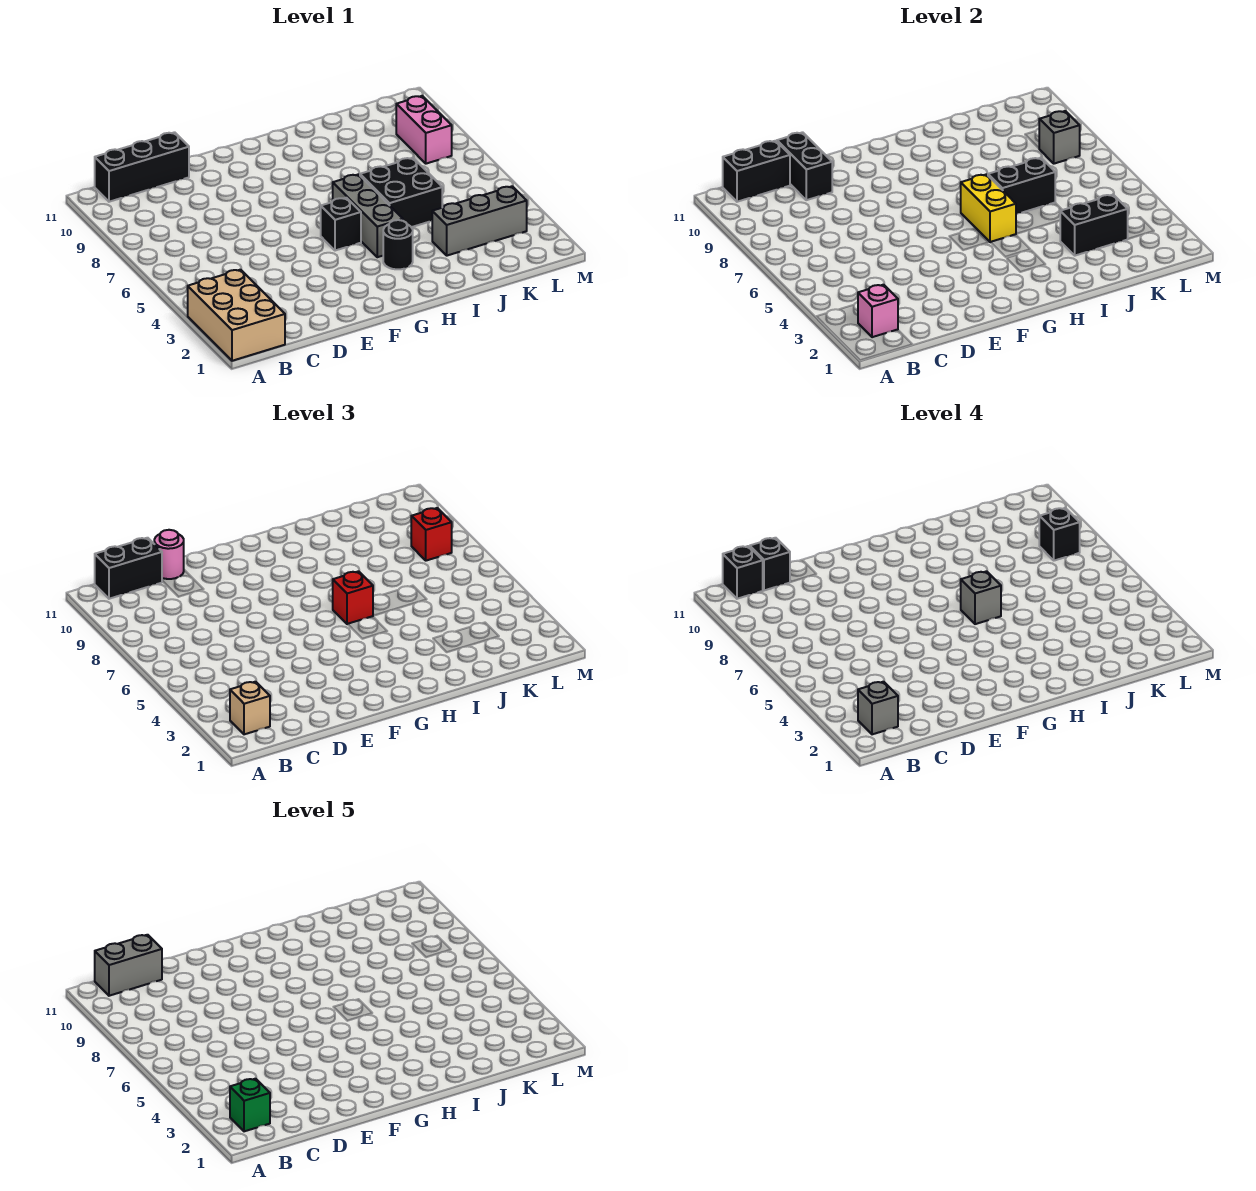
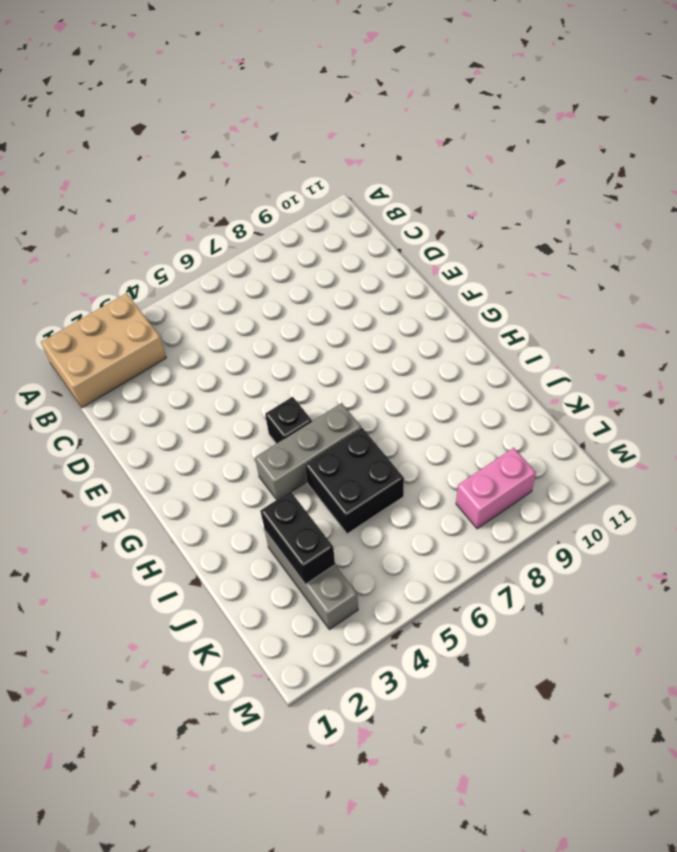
none -> black brick B11:D11 level 1
none -> black round brick H3 level 1
none -> pink brick B2 level 2

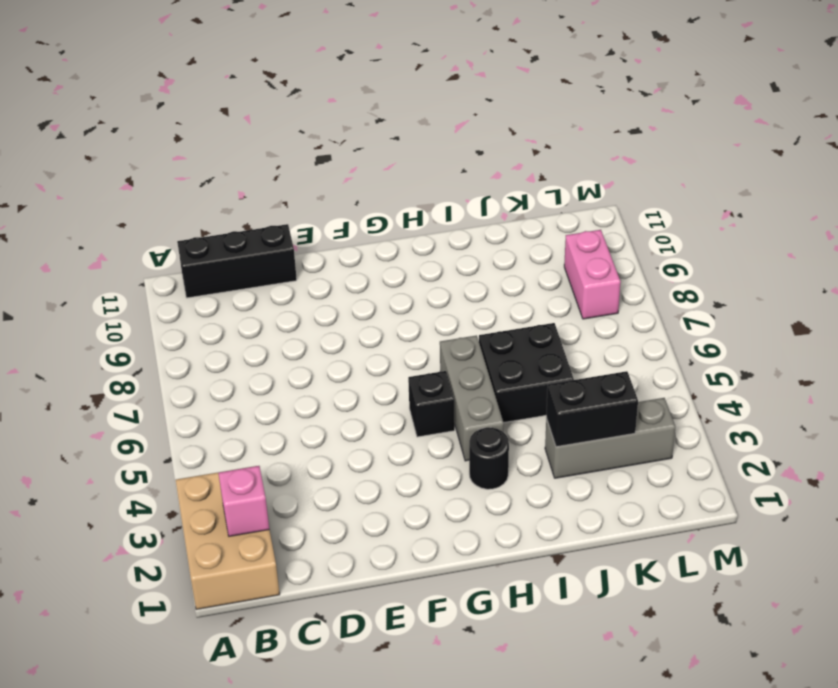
none -> black brick B11:C11 level 2
none -> black brick D10:D11 level 2
none -> yellow brick H5:H6 level 2

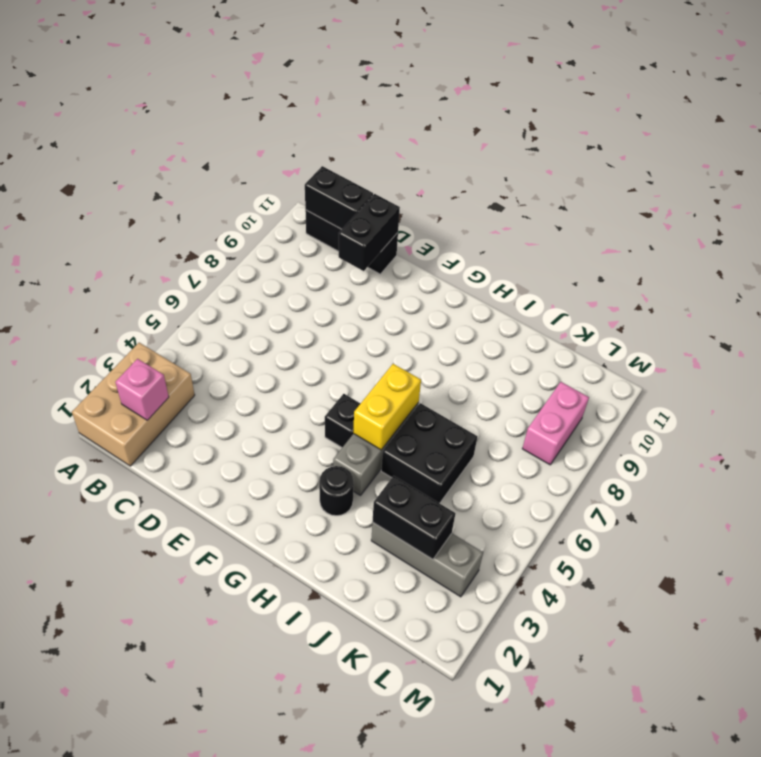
none -> black brick I6:J6 level 2
none -> grey brick L8 level 2
none -> tan brick B2 level 3

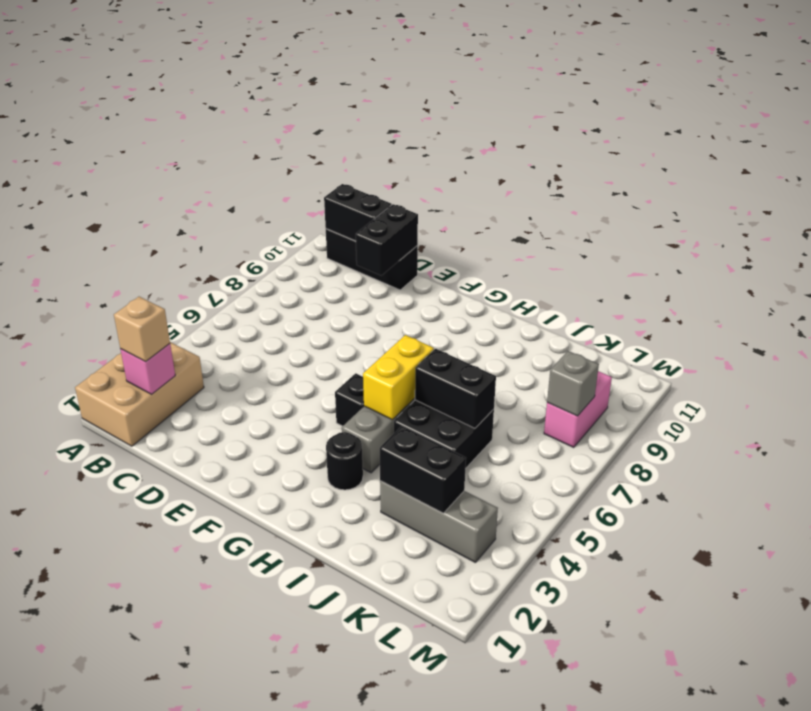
none -> black brick B11:C11 level 3
none -> pink round brick D11 level 3
none -> red brick H6 level 3

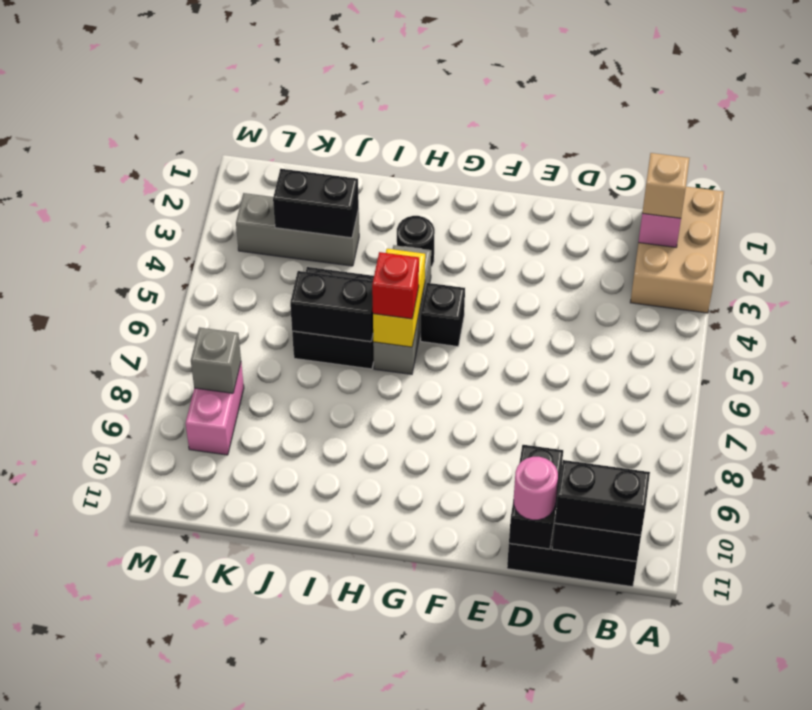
none -> red brick L8 level 3
none -> grey brick B2 level 4
none -> black brick B11 level 4

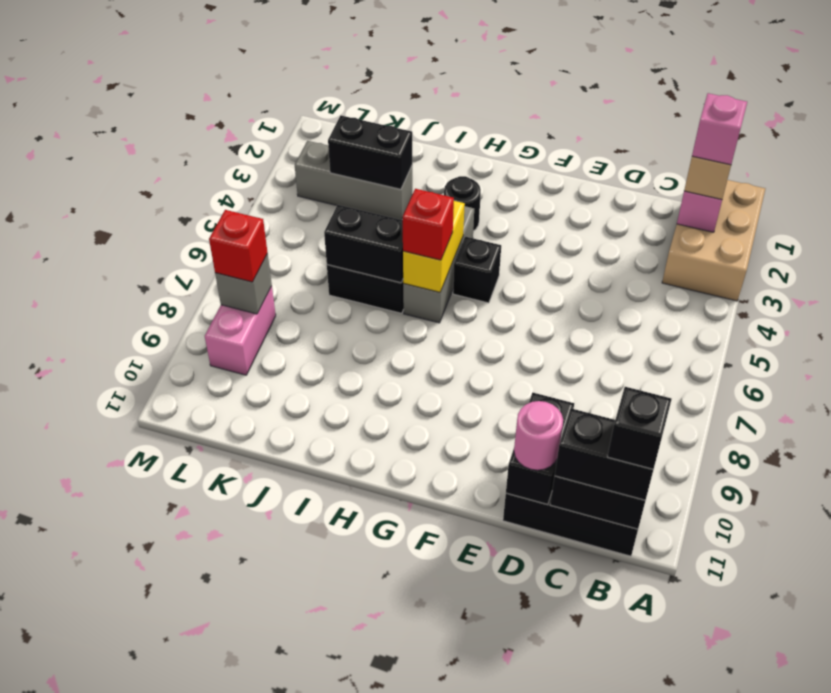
pink brick B2 level 4 -> grey brick B2 level 4
none -> black brick C11 level 4
none -> grey brick H6 level 4
none -> black brick L8 level 4

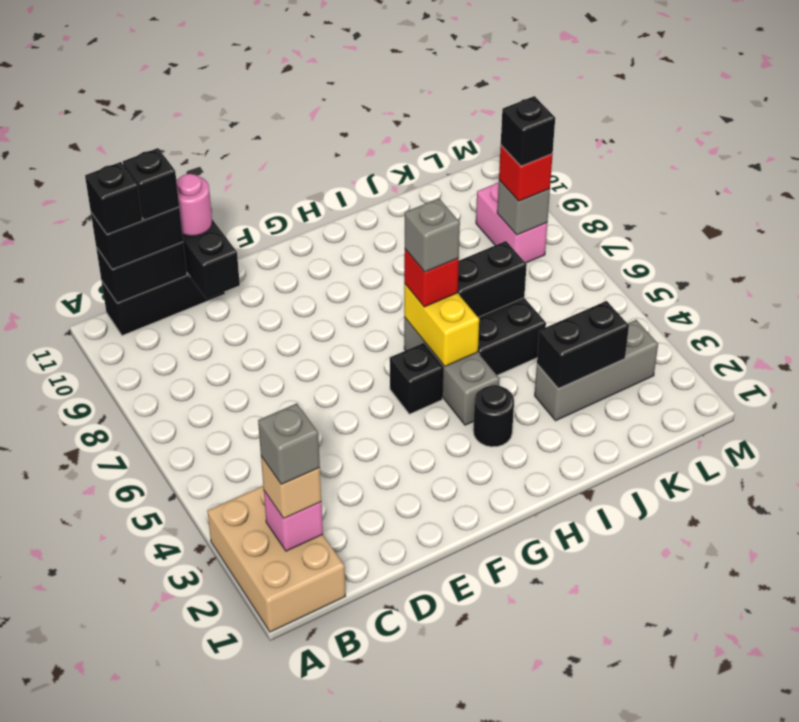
none -> green brick B2 level 5
none -> grey brick B11:C11 level 5

